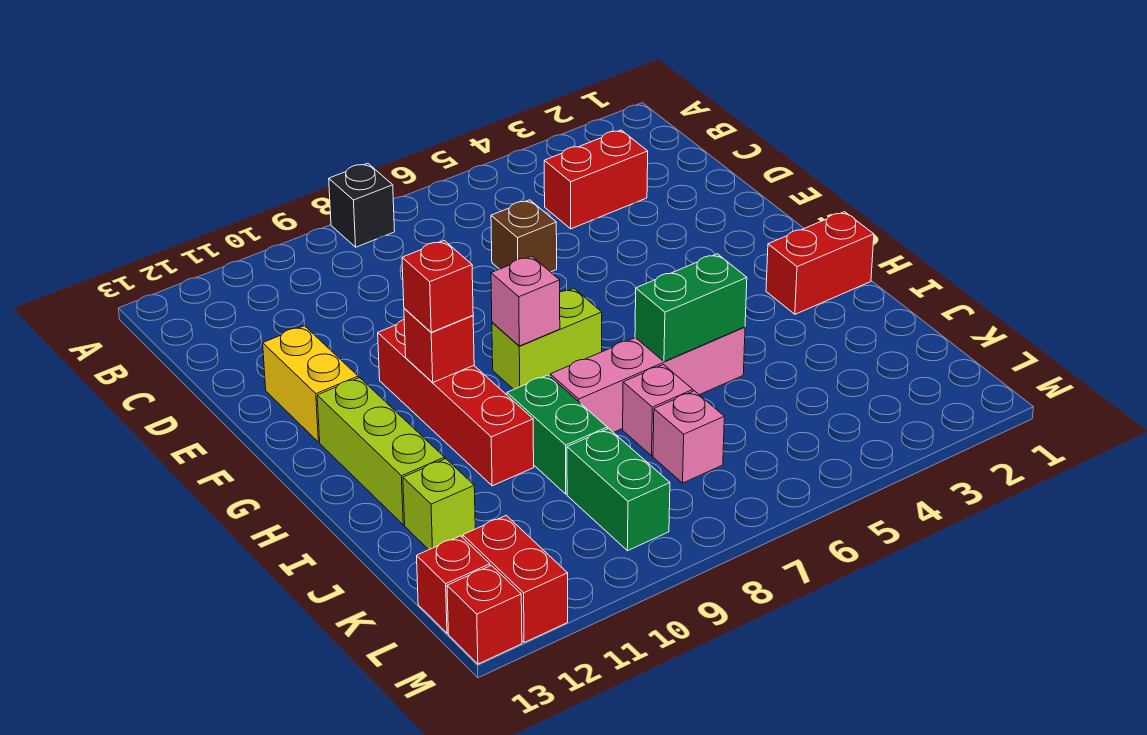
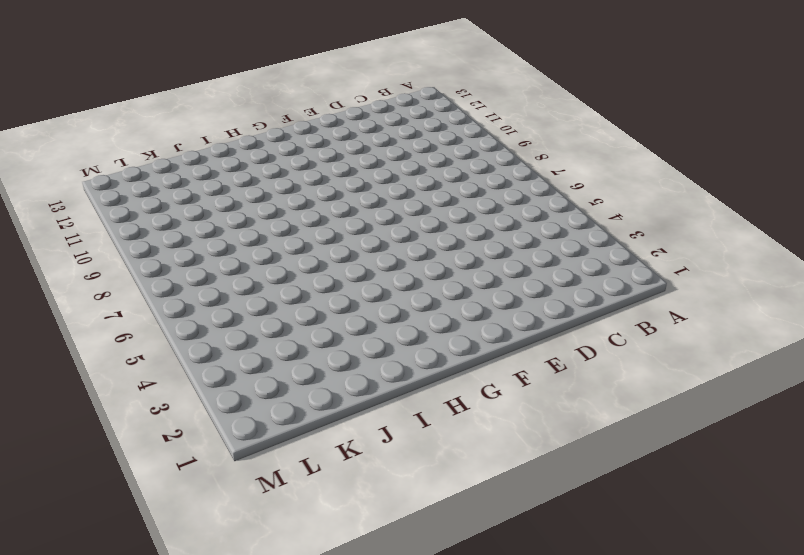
none -> black brick A8 level 1
none -> red brick C3:C4 level 1
none -> brown brick D6 level 1

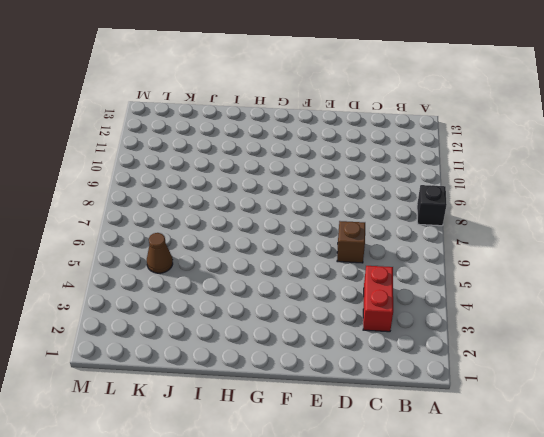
brown cone K5 level 1 -> none
none -> yellow brick E12:F12 level 1
none -> red brick F10:I10 level 1
none -> lime brick G7:G8 level 1

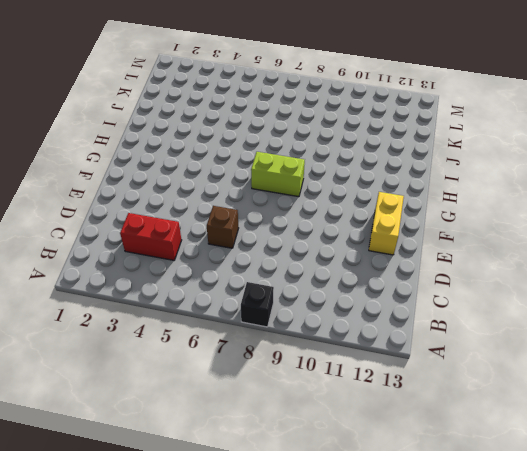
none -> red brick F10:I10 level 1
none -> lime brick G12:I12 level 1
none -> red brick H1:H2 level 1

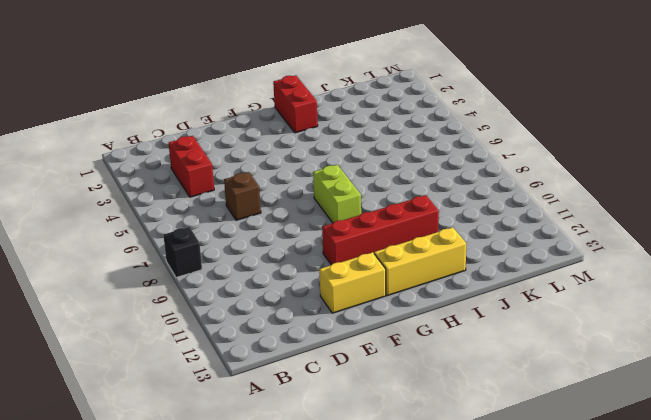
yellow brick G12:I12 level 1 -> lime brick G12:I12 level 1
none -> pink brick I5:I8 level 1
none -> green brick I9:J9 level 1
none -> pink brick J7 level 1

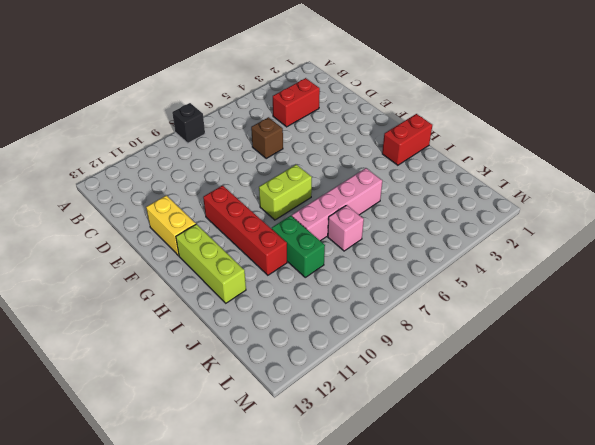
none -> lime brick J12 level 1
none -> pink brick K7 level 1
none -> green brick K9:L9 level 1

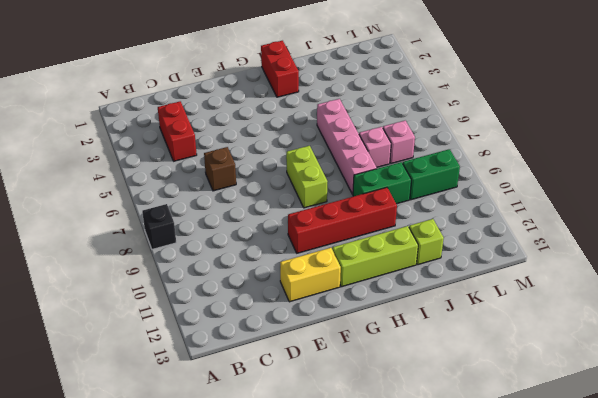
none -> red brick L12:M12 level 1
none -> red brick L13 level 1
none -> red brick M13 level 1

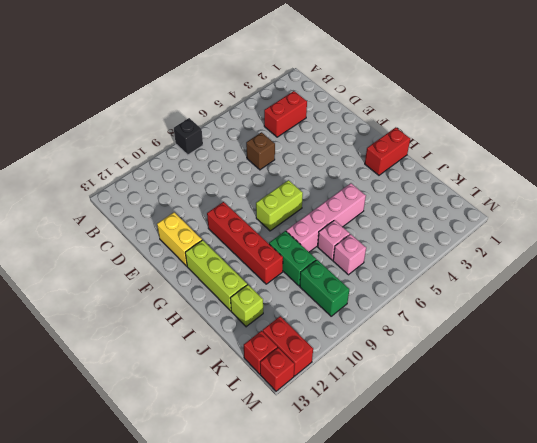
none -> pink brick G8 level 2
none -> red brick G10 level 2
none -> green brick I5:I6 level 2

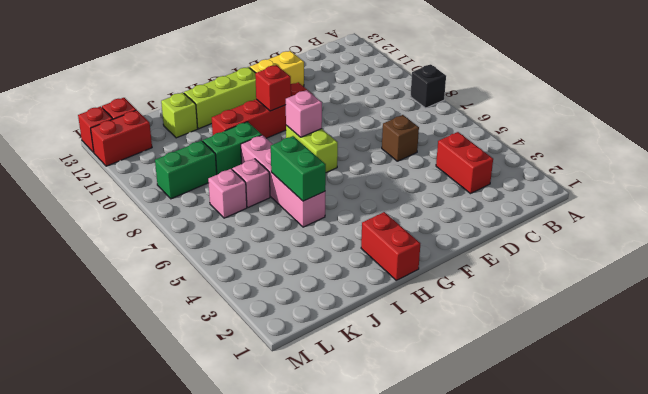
none -> red brick G10 level 3

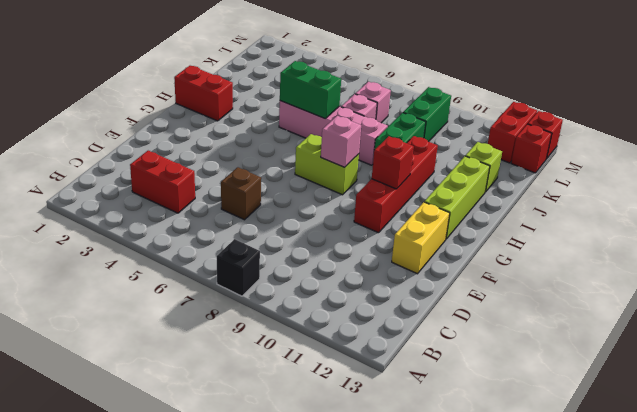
none -> red brick G10 level 3

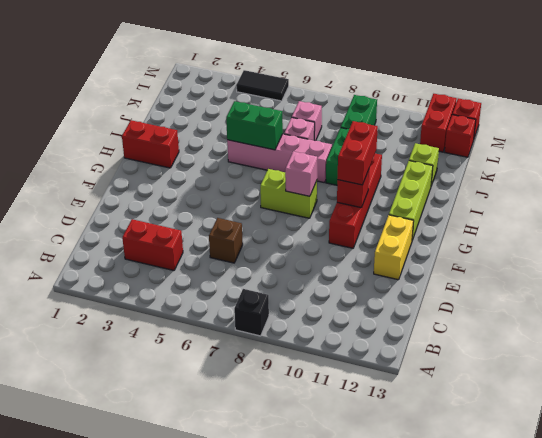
red brick G10:H10 level 3 -> red brick G10 level 3
black tile M4:M5 level 1 -> none

